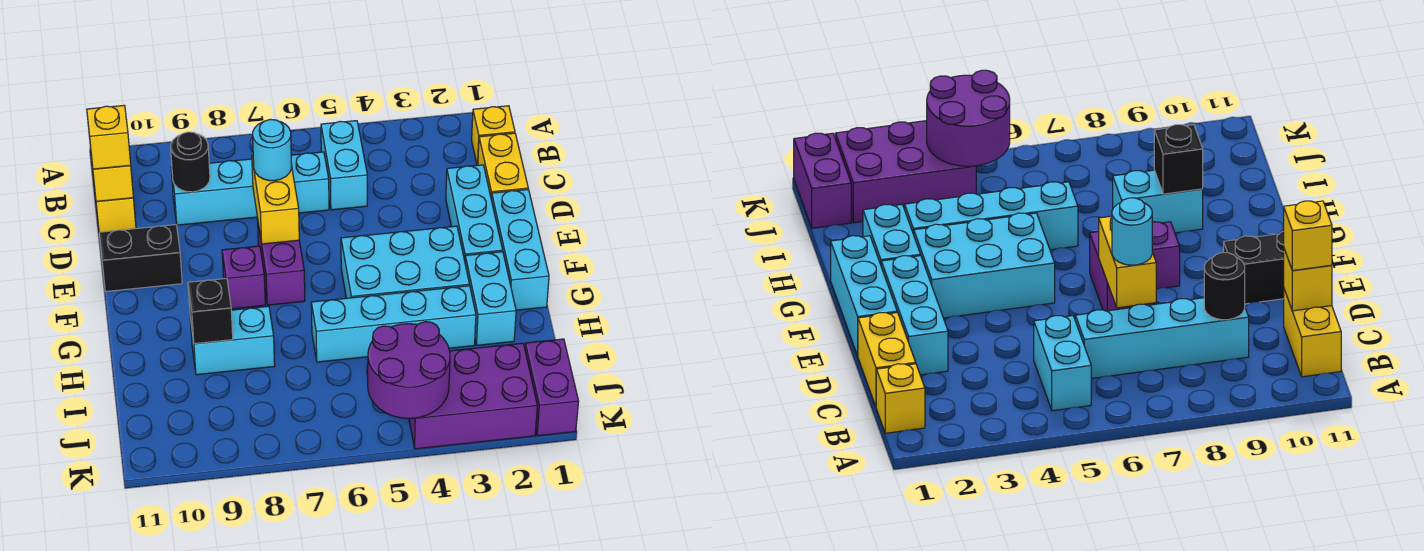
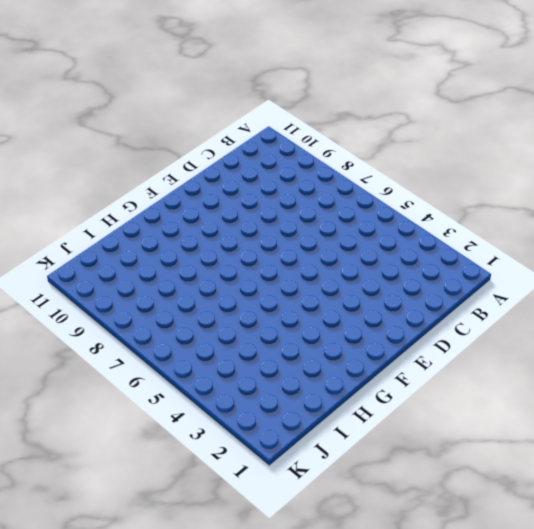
none -> yellow brick B1 level 1
none -> cyan brick B5:C5 level 1
none -> yellow brick B11:C11 level 1

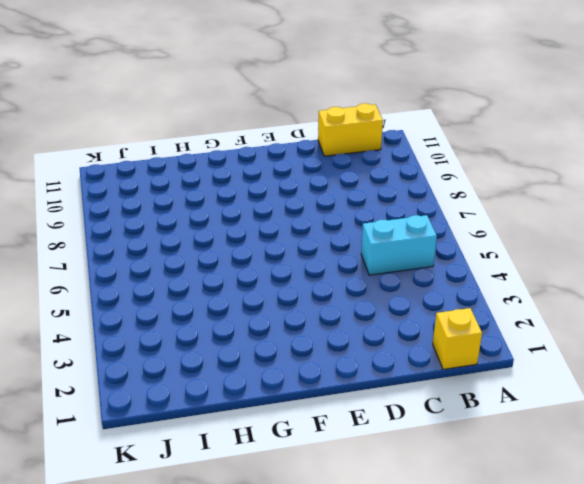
none -> yellow brick C1:D1 level 1
none -> cyan brick C6:C9 level 1
none -> cyan brick D2:F2 level 1

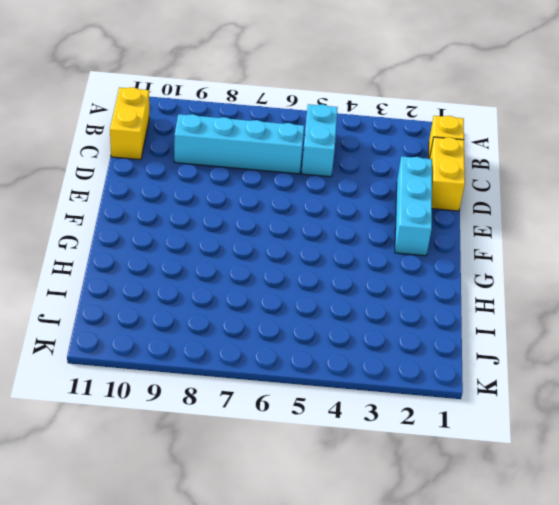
none -> cyan brick E1:G1 level 1
none -> purple brick E7:F7 level 1
none -> black brick E10:E11 level 1

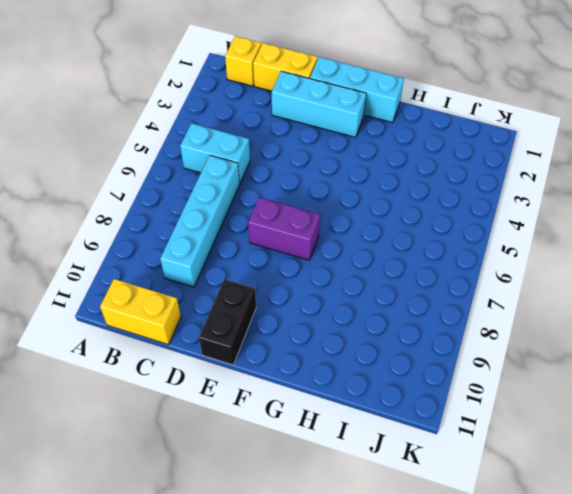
none -> cyan brick F3:G5 level 1
none -> purple brick F8 level 1
none -> cyan brick G2:H2 level 1

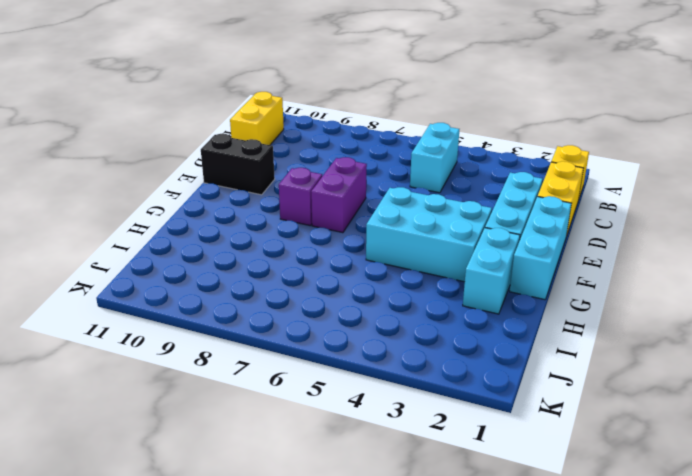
none -> cyan brick C6:C9 level 1
none -> cyan brick H3:H6 level 1
none -> cyan brick H8:H9 level 1

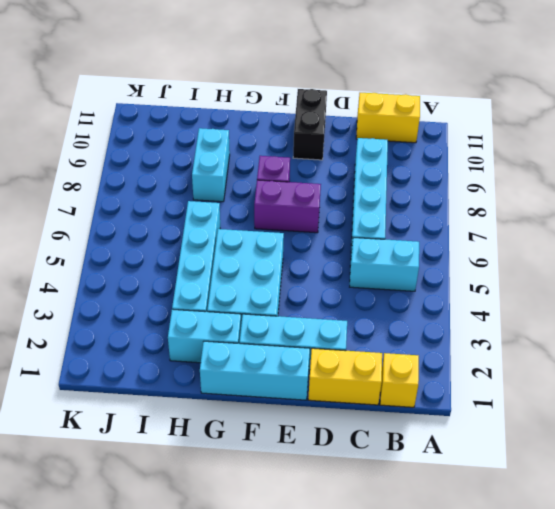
none -> purple brick J1:K1 level 1
none -> purple brick J2:K4 level 1
none -> black round brick C9 level 2

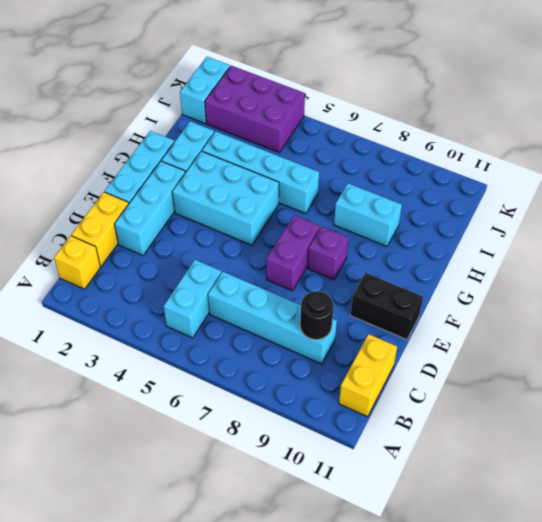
cyan brick J1:K1 level 1 -> purple brick J1:K1 level 1
none -> yellow brick C11 level 2
none -> yellow brick D7:E7 level 2
none -> black brick H9 level 2

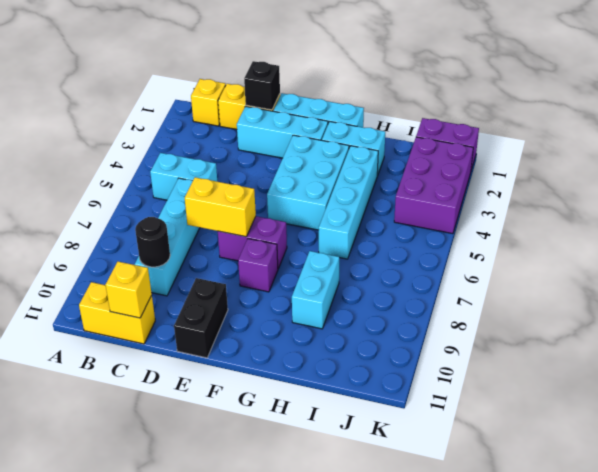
black brick D1 level 2 -> black brick H9 level 2
none -> purple round brick J4:K5 level 2
none -> yellow brick C11 level 3
none -> cyan round brick D7 level 3

